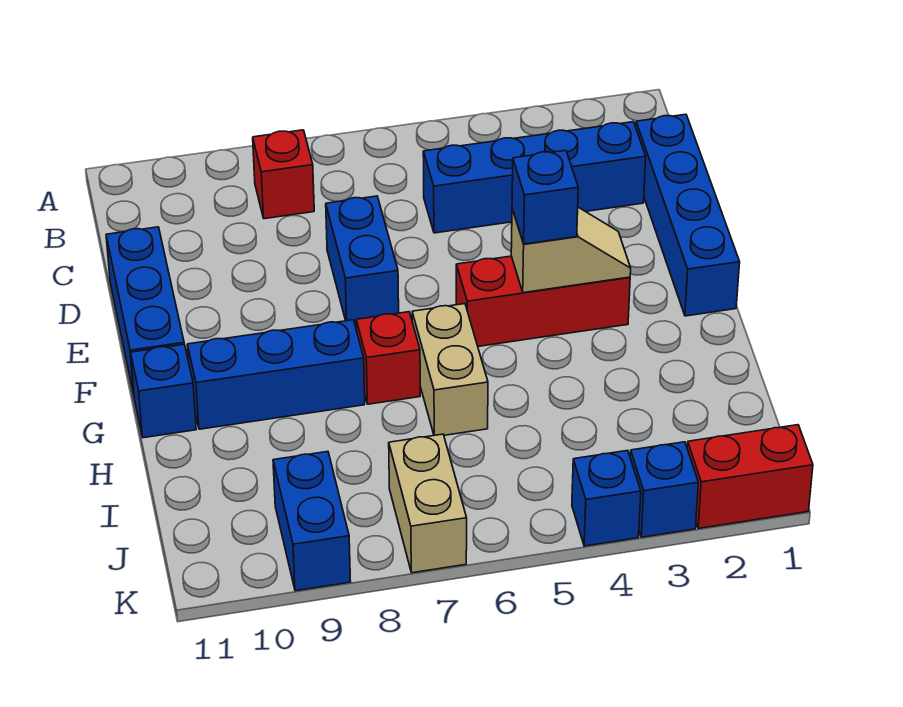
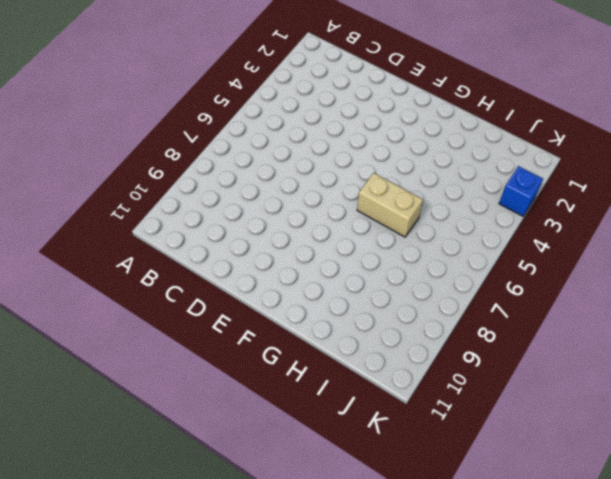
none -> red brick B8 level 1
none -> blue brick C1:F1 level 1
none -> blue brick C2:C5 level 1

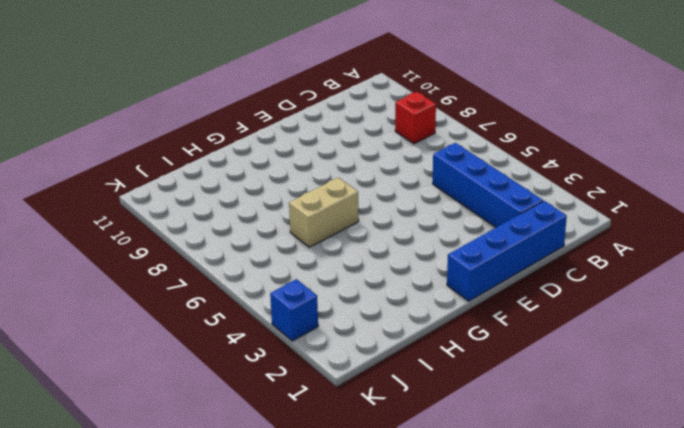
none -> blue brick D7:E7 level 1
none -> blue brick D11:F11 level 1
none -> red brick F3:F5 level 1

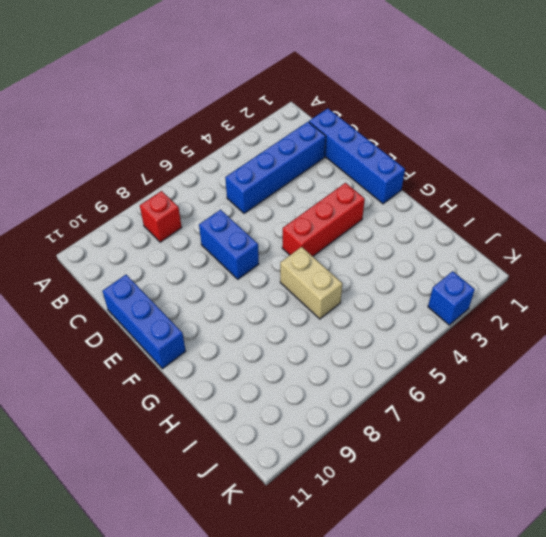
none -> red brick G7 level 1
none -> blue brick G8:G10 level 1
none -> blue brick G11 level 1

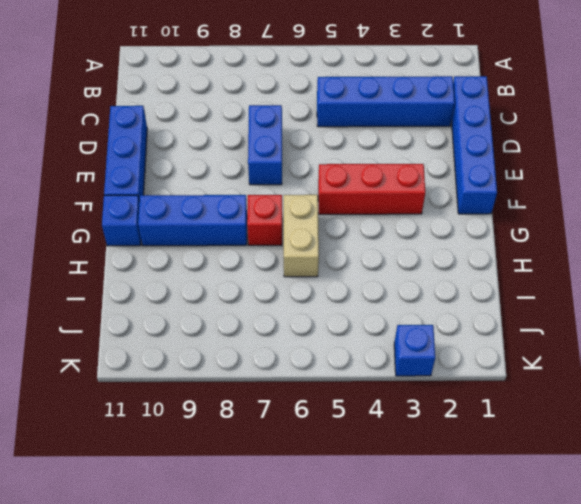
none -> red brick B8 level 1
none -> tan brick J7:K7 level 1
none -> blue brick J9:K9 level 1

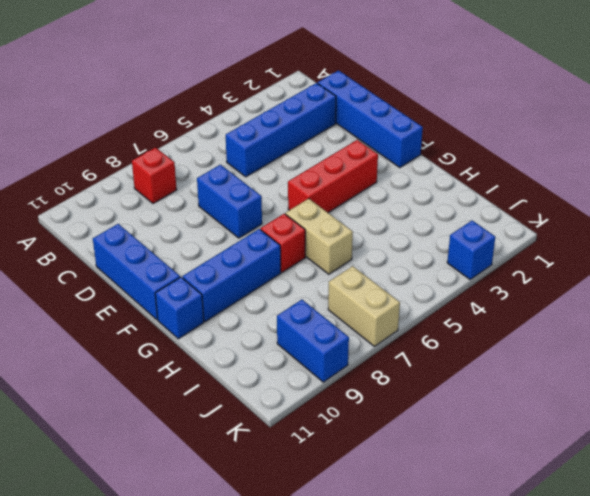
none -> red brick K1:K2 level 1
none -> blue brick K4 level 1
none -> tan slope F3:F4 level 2 top 4

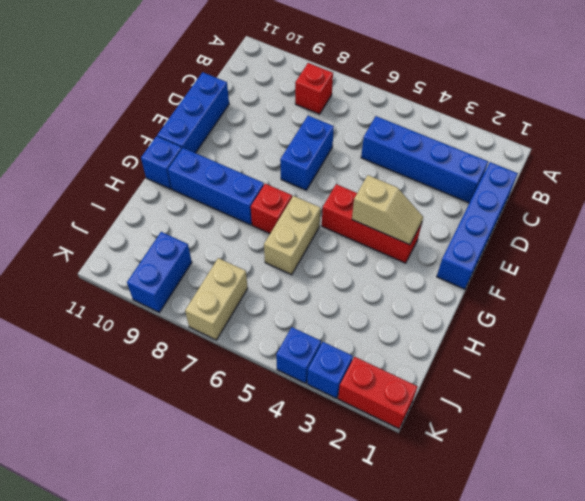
none -> blue brick F4 level 3

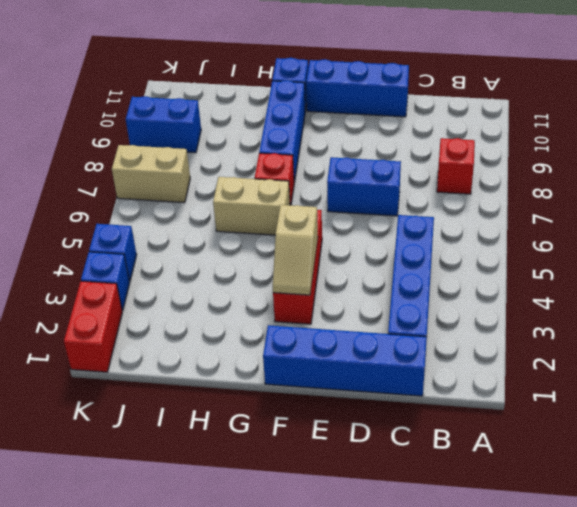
none -> blue brick F4 level 3

